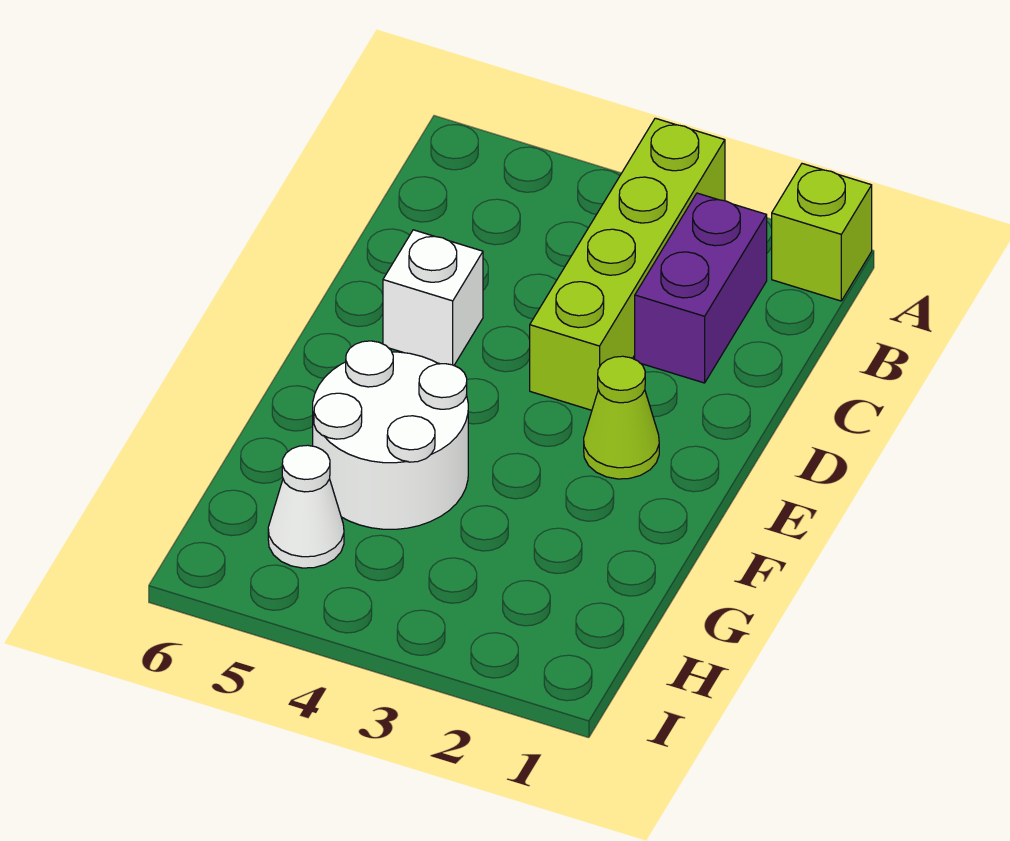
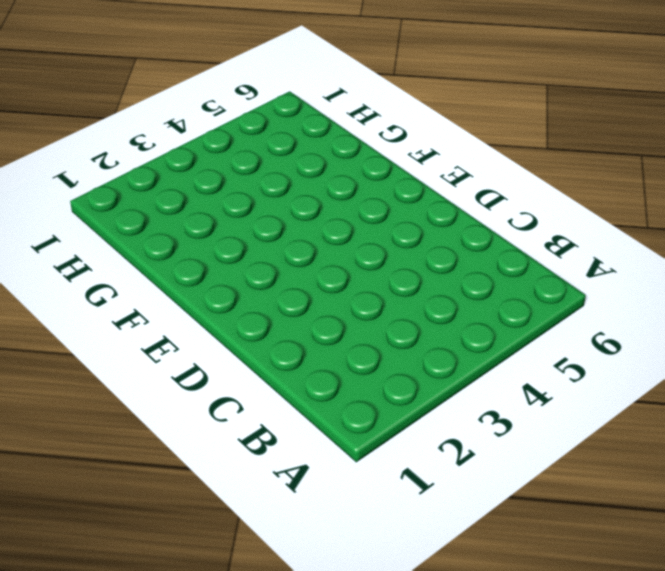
none -> lime brick A1 level 1
none -> lime brick A3:D3 level 1

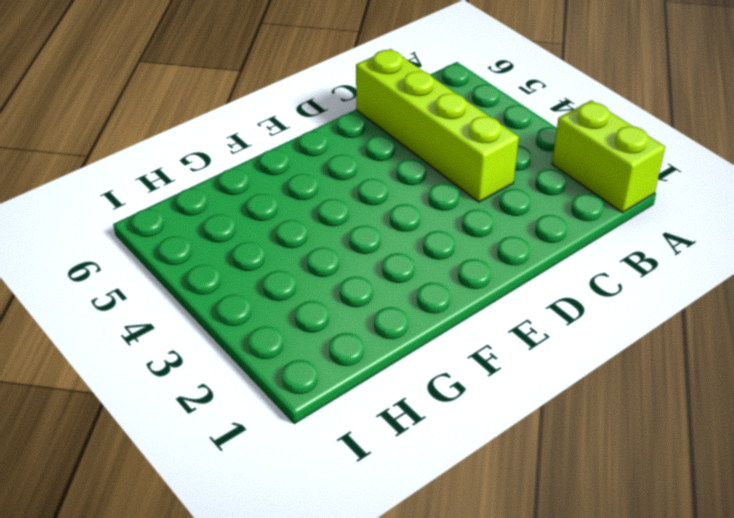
lime brick A1:A2 level 1 -> lime brick A1 level 1
lime brick C3:C6 level 1 -> lime brick A3:D3 level 1
none -> purple brick B2:C2 level 1
none -> white brick D5 level 1

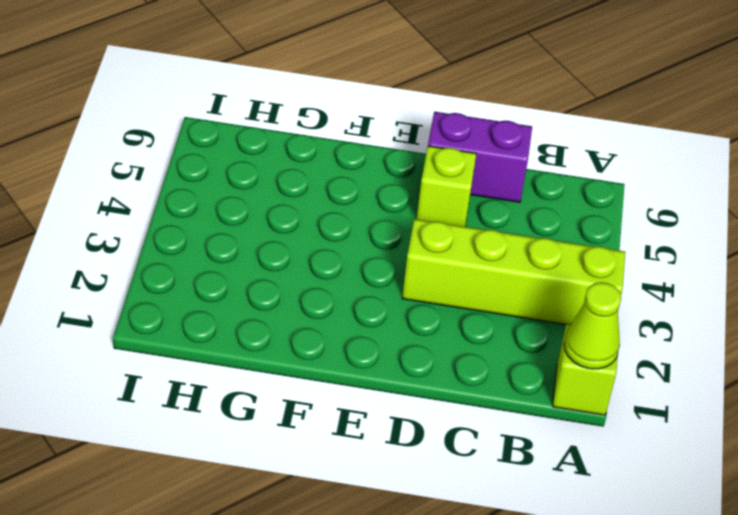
lime cone A1 level 2 -> lime cone E2 level 1
purple brick C6:D6 level 1 -> purple brick B2:C2 level 1
lime brick D5 level 1 -> white brick D5 level 1
none -> white round brick F4:G5 level 1
none -> white cone H5 level 1

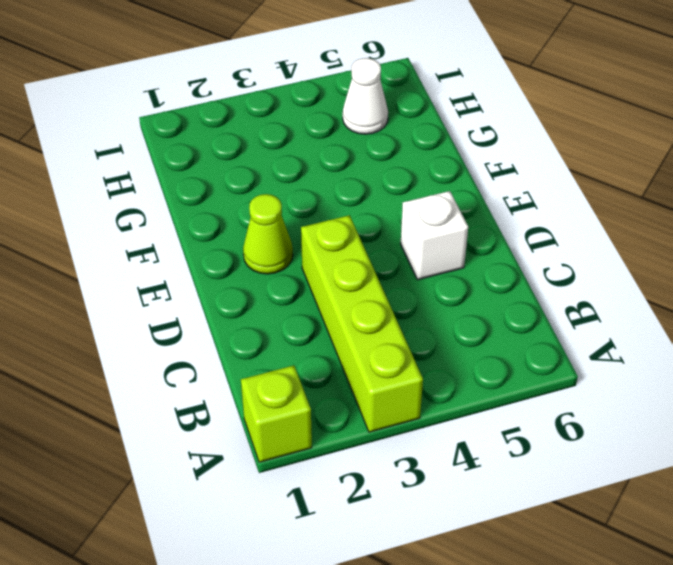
none -> purple brick B2:C2 level 1
none -> white round brick F4:G5 level 1

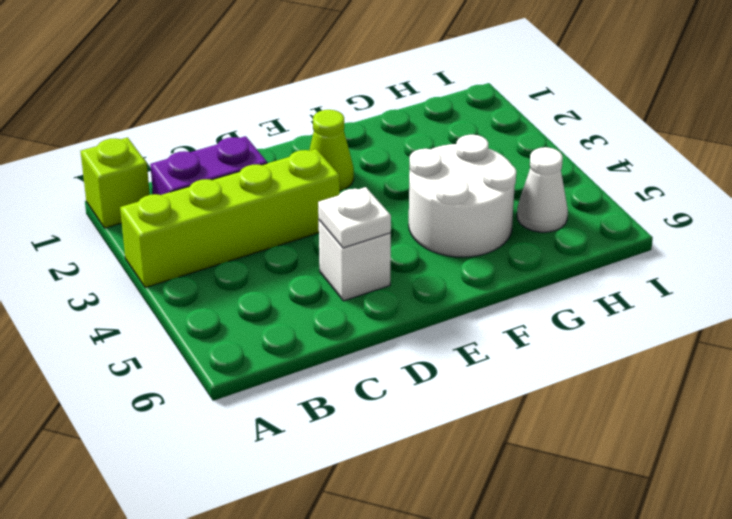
white plate D5 level 2 -> none

